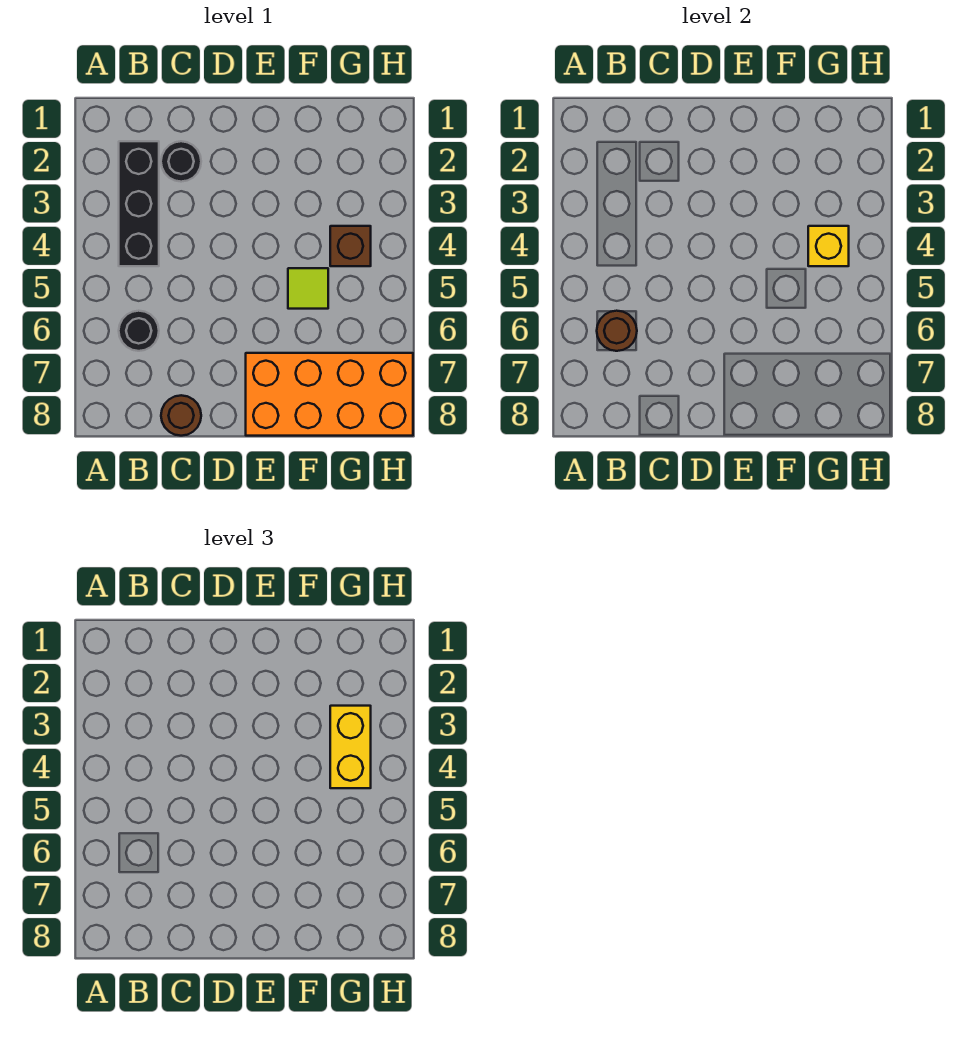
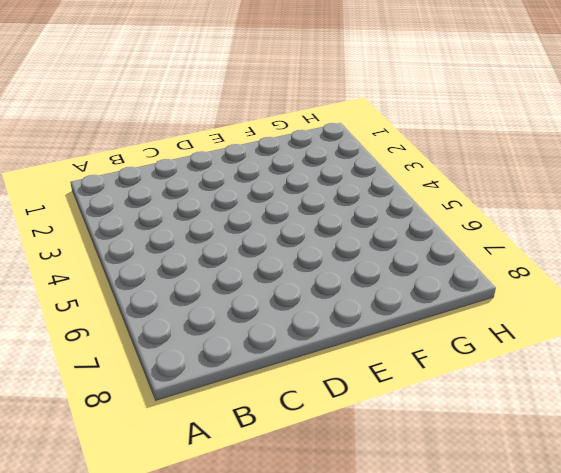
none -> black brick B2:B4 level 1
none -> black round brick B6 level 1

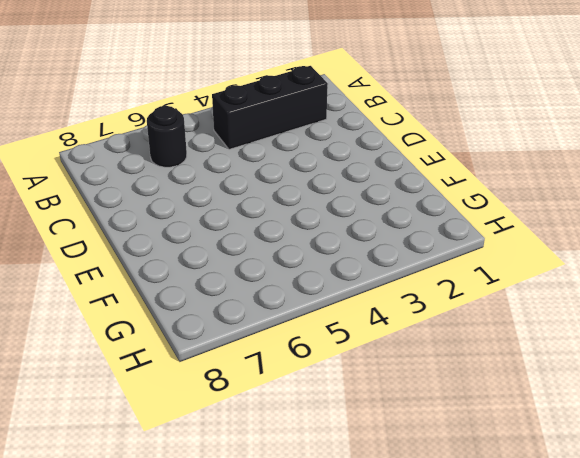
none -> black round brick C2 level 1
none -> brown round brick C8 level 1

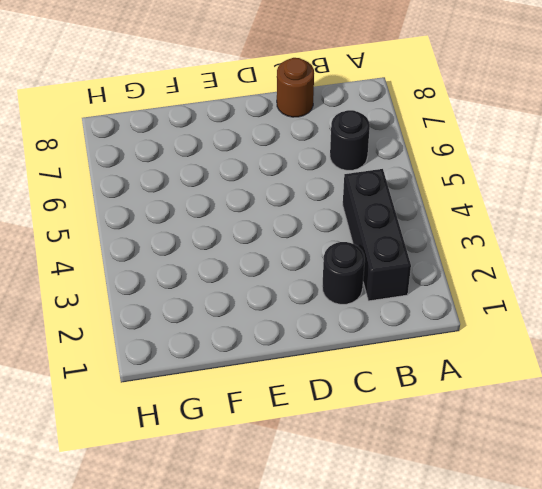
none -> orange brick E7:H8 level 1
none -> lime tile F5 level 1

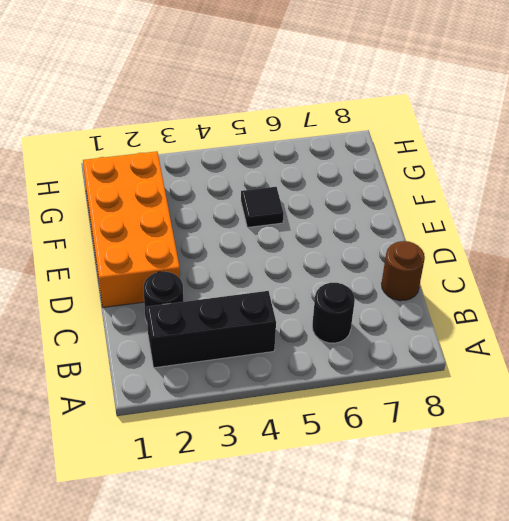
orange brick D1:G2 level 1 -> orange brick E7:H8 level 1
black tile F5 level 1 -> lime tile F5 level 1
none -> brown brick G4 level 1
none -> brown round brick B6 level 2

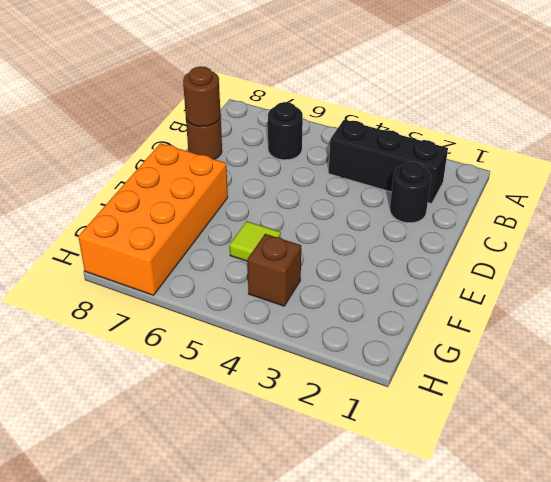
brown round brick C8 level 2 -> brown round brick B6 level 2
none -> yellow brick G4 level 2
none -> yellow brick G3:G4 level 3

